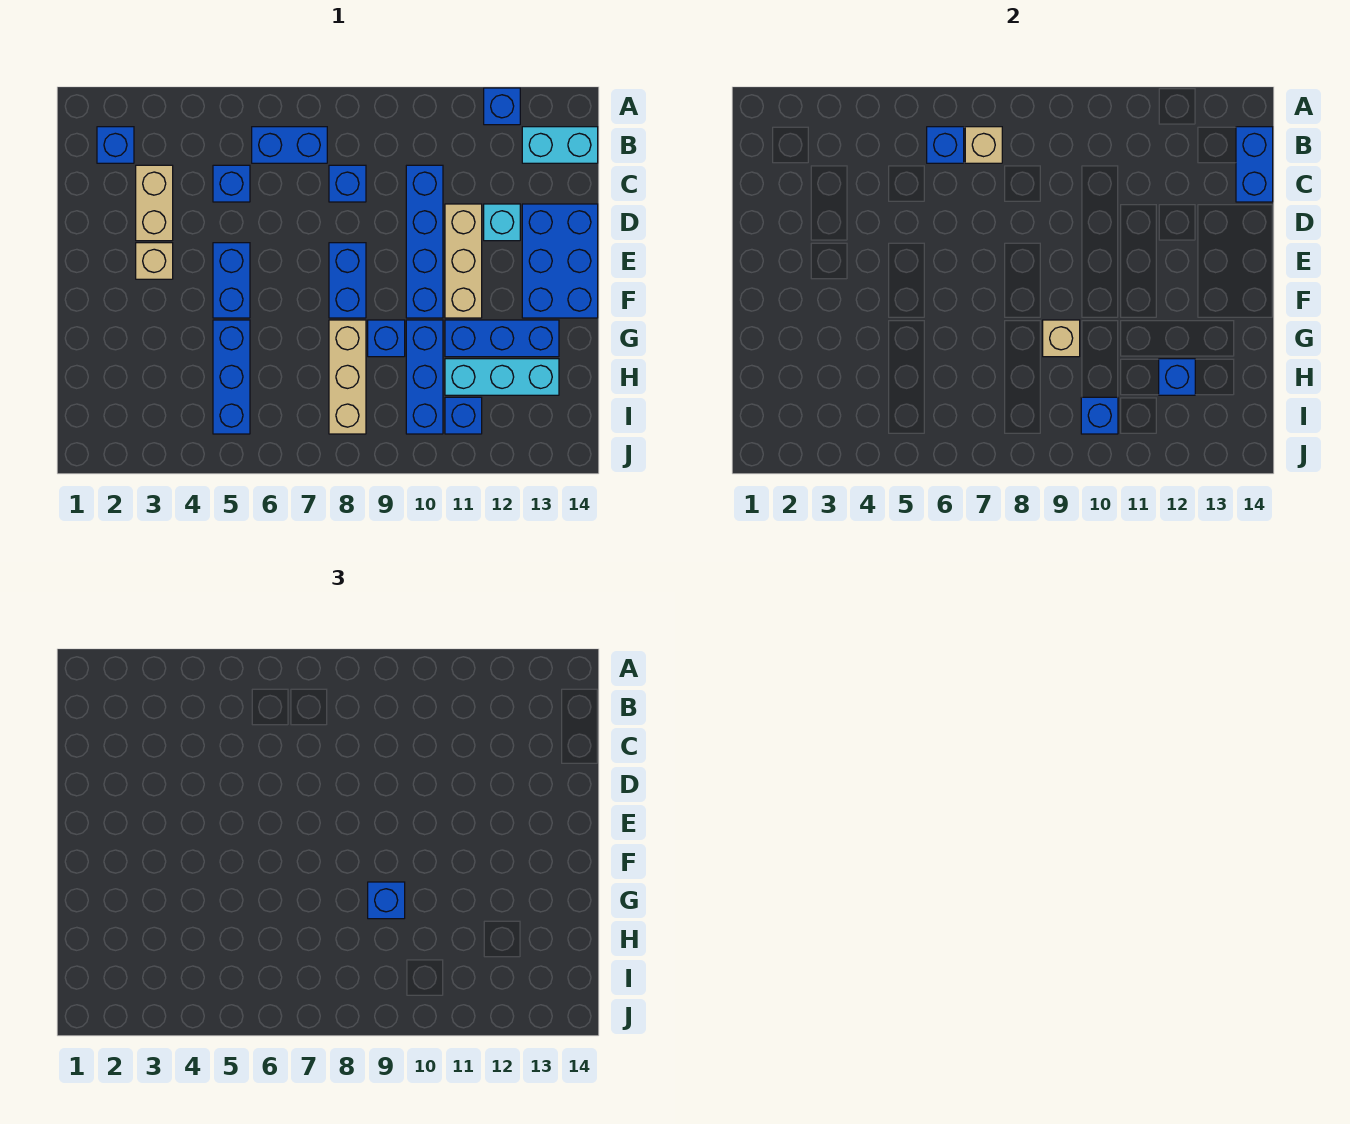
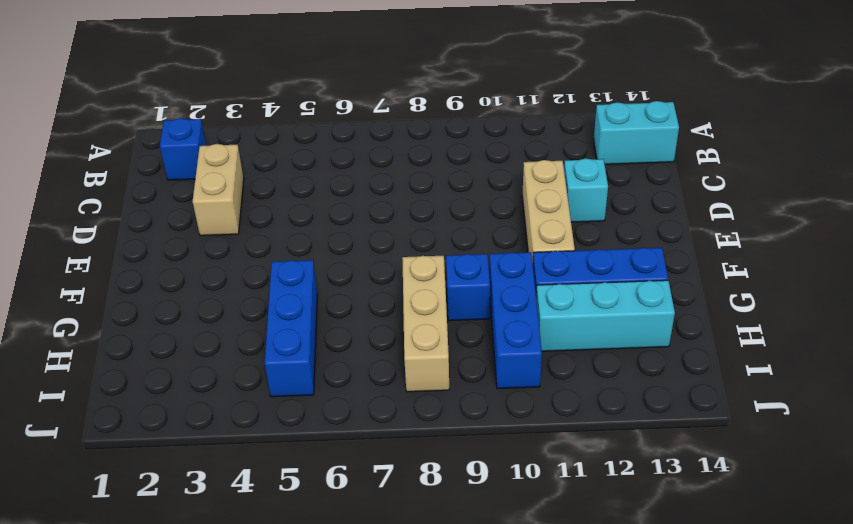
none -> blue brick A12 level 1
none -> blue brick B6:B7 level 1
none -> blue brick C5 level 1

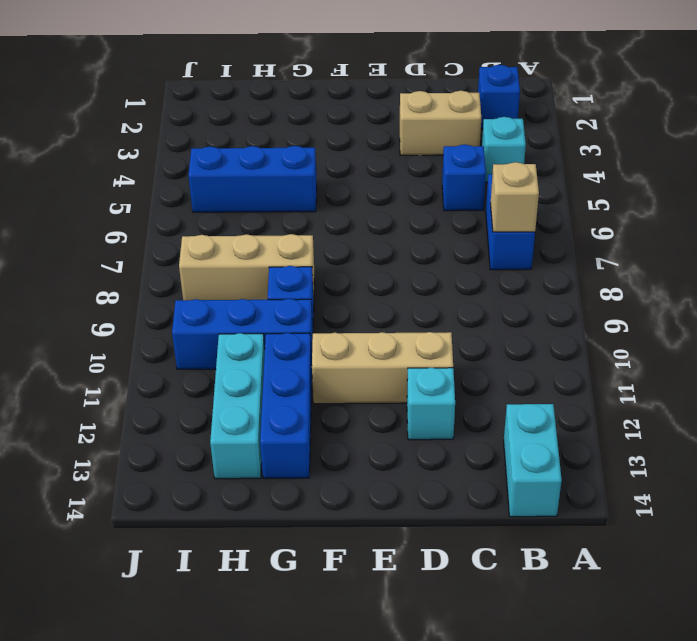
cyan brick B4 level 1 -> none
none -> blue brick A12 level 1
none -> blue brick C8 level 1
none -> blue brick C10:F10 level 1

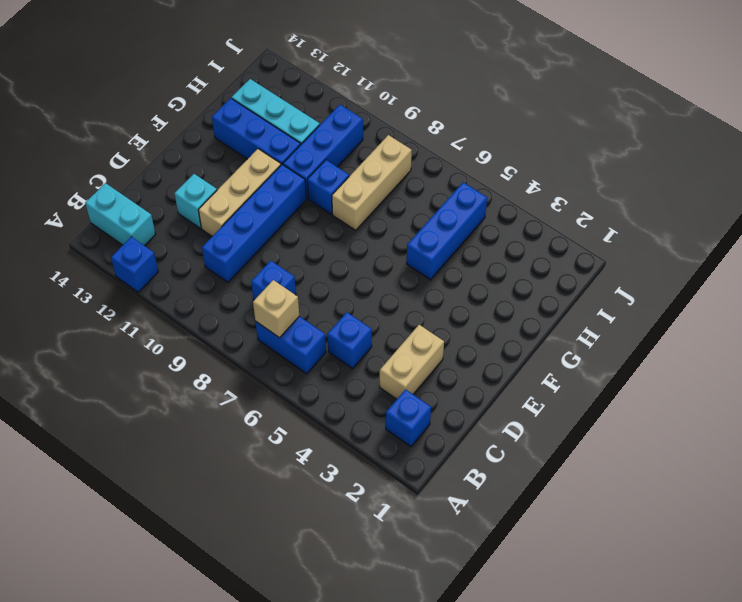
none -> blue brick D13:F14 level 1
none -> tan brick E3 level 1
none -> blue brick E5:F5 level 1

